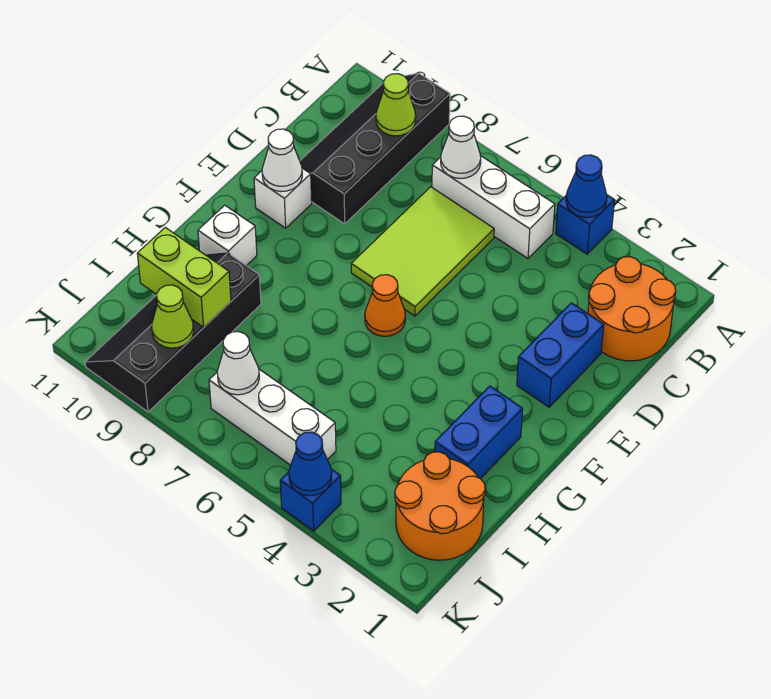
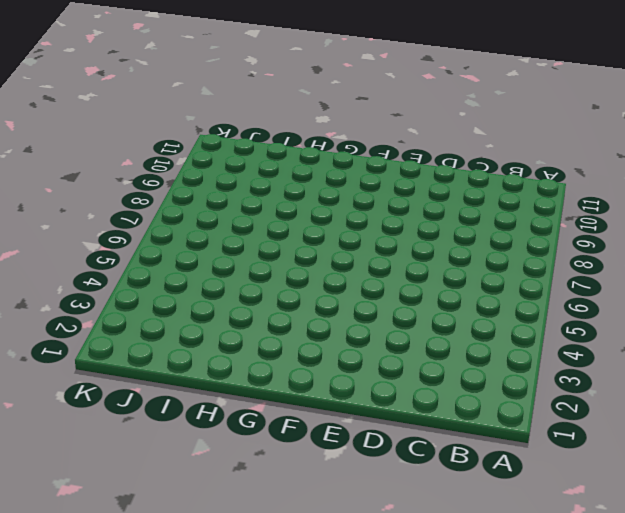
none -> blue brick A4 level 1
none -> black slope A9:D10 level 1 top 9
none -> orange round brick B1:C2 level 1

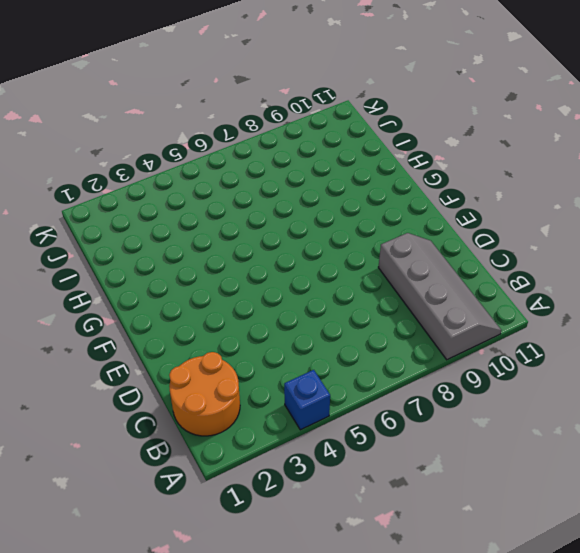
grey slope A9:D10 level 1 top 9 -> black slope A9:D10 level 1 top 9
none -> white brick B5:B7 level 1
none -> lime tile C6:E7 level 1
none -> blue brick D2:E2 level 1

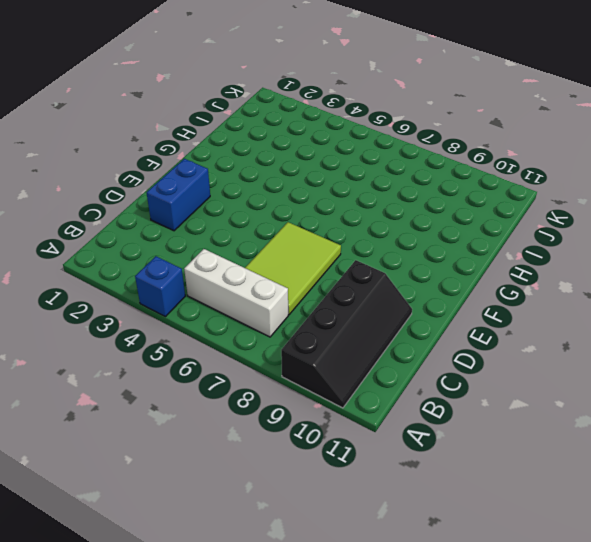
none -> orange round brick B1:C2 level 1
none -> white brick E10 level 1
none -> orange cone F6 level 1

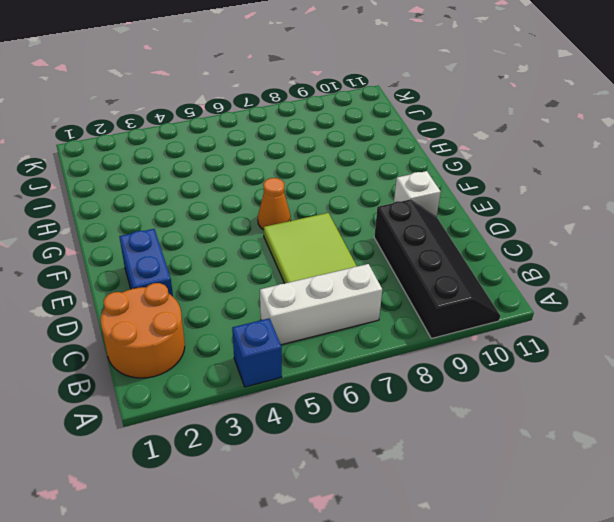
none -> blue brick G2:H2 level 1
none -> white brick G10 level 1
none -> black slope H9:K10 level 1 top 9

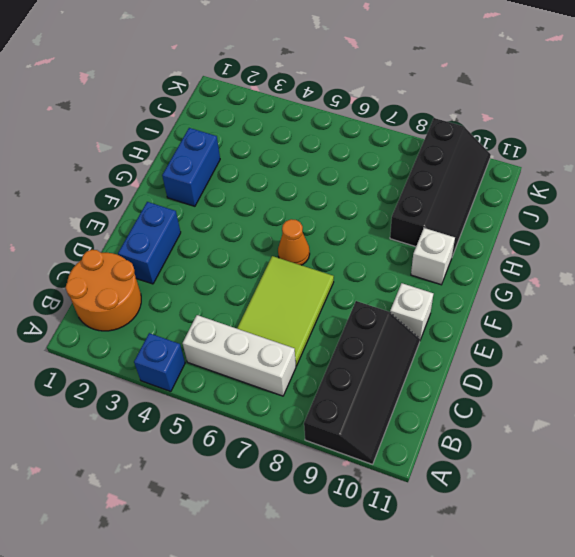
none -> orange round brick I1:J2 level 1
none -> white brick J5:J7 level 1
none -> blue brick K4 level 1

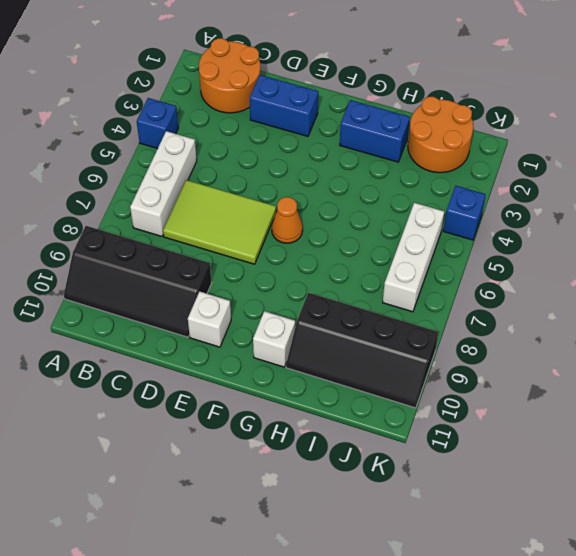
none -> blue cone A4 level 2
none -> white cone B7 level 2
none -> lime cone B9 level 2

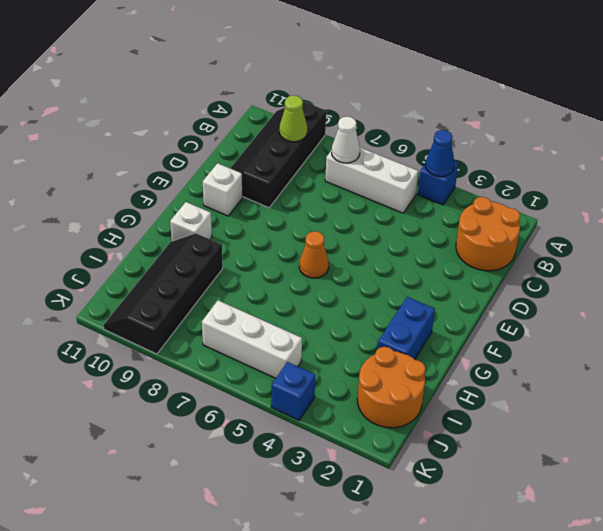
none -> lime tile C6:E7 level 1
none -> blue brick D2:E2 level 1
none -> white cone E10 level 2

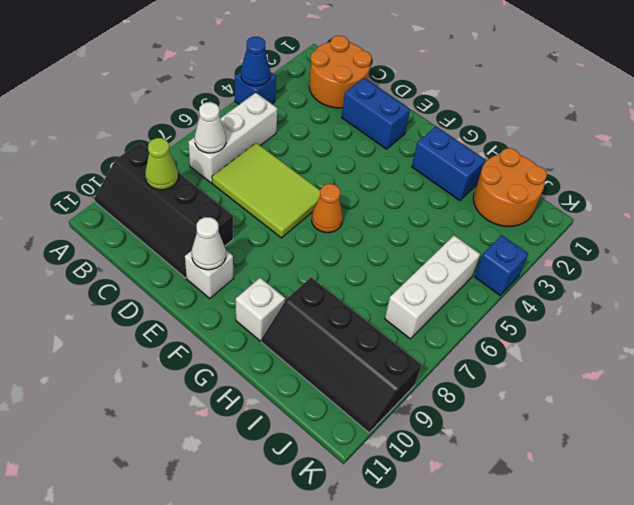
none -> lime brick I9:I10 level 2
none -> white cone J7 level 2
none -> lime cone J9 level 2

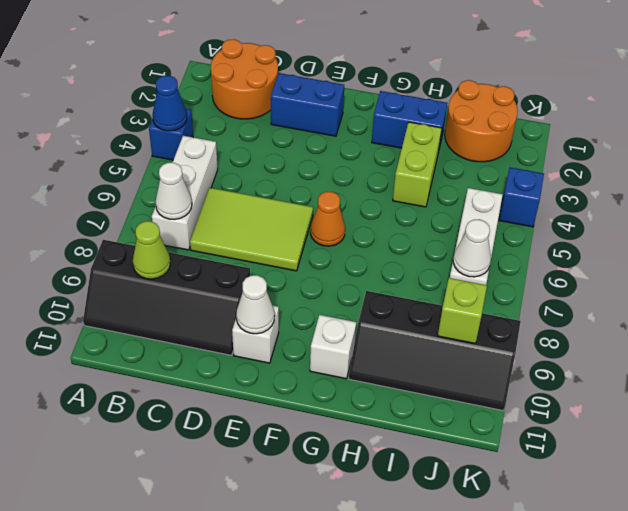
lime brick H3:H4 level 1 -> lime brick I9:I10 level 2
lime brick J9 level 2 -> lime cone J9 level 2
none -> blue cone K4 level 2

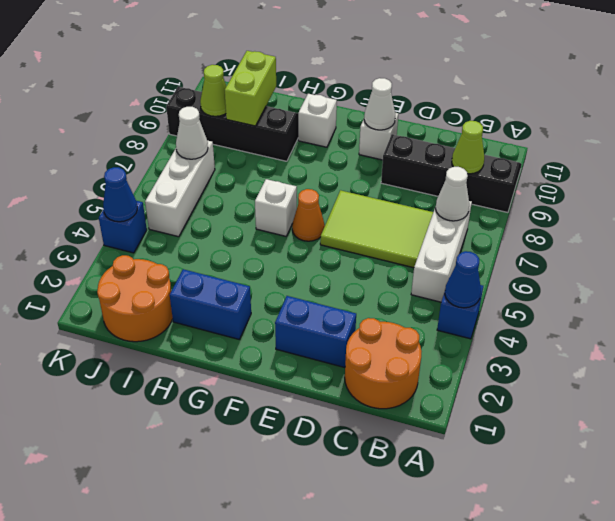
white brick G6 level 1 -> none

